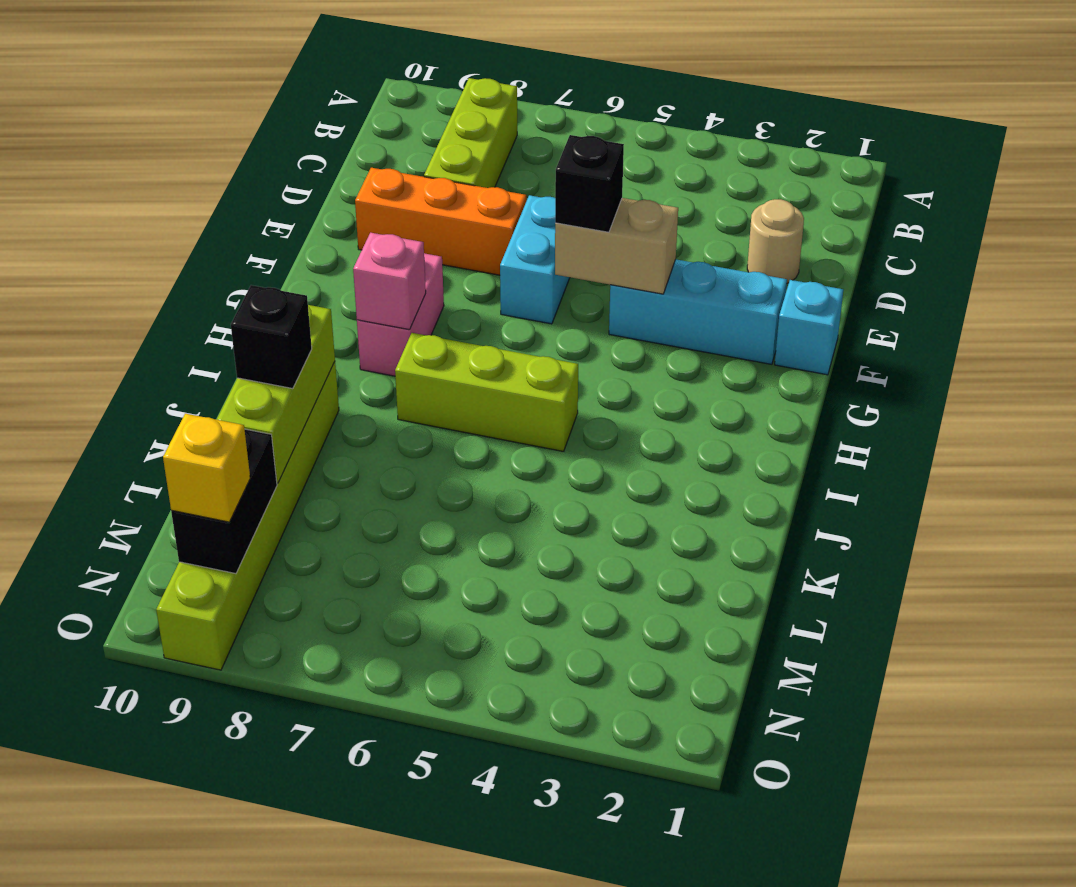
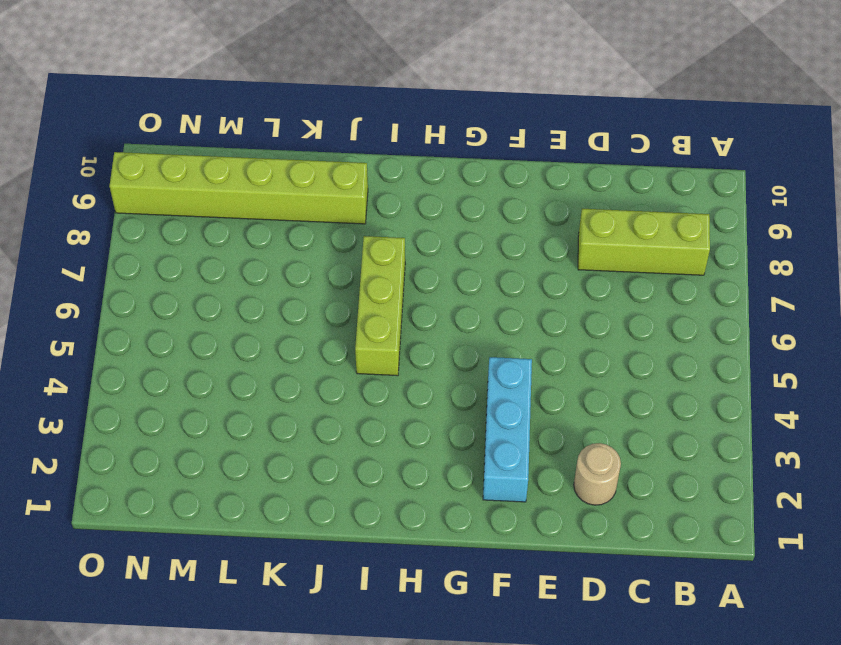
none -> cyan brick E6:F6 level 1
none -> orange brick E7:E9 level 1
none -> cyan brick F1 level 1

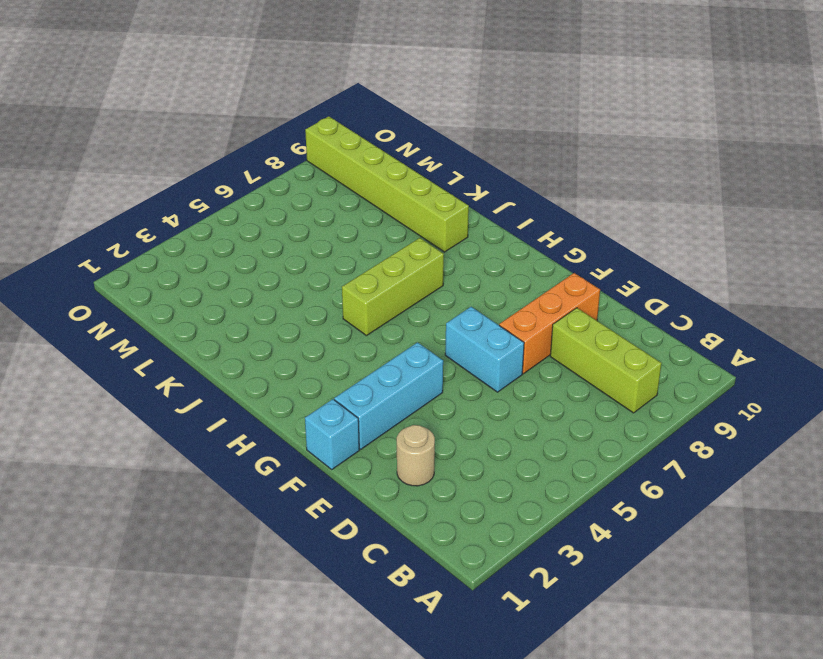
none -> pink brick G8:H8 level 1
none -> tan brick F4:F5 level 2
none -> pink brick H8 level 2

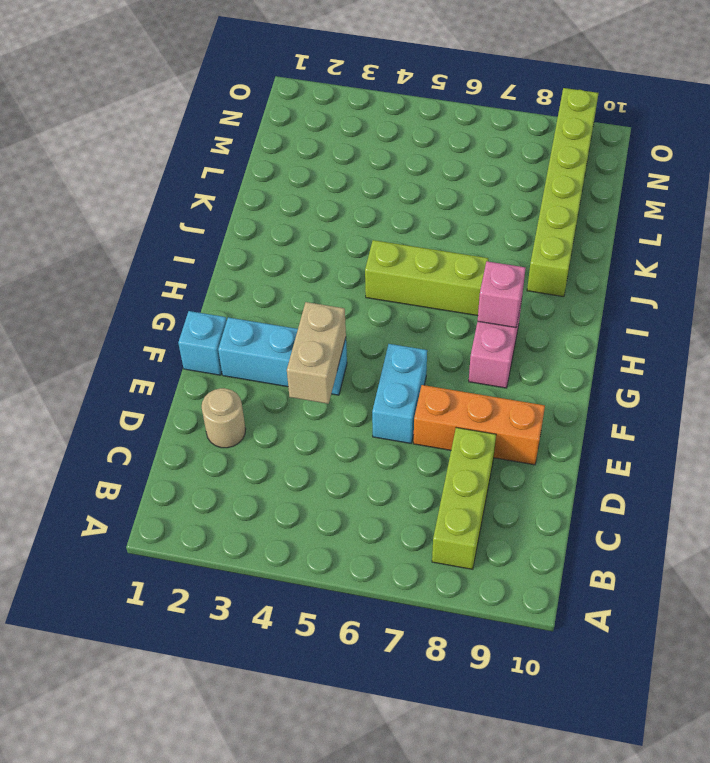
tan brick E4:F4 level 2 -> tan brick F4:F5 level 2
none -> lime brick J9:L9 level 2
none -> black brick M9:N9 level 2
none -> black brick F5 level 3

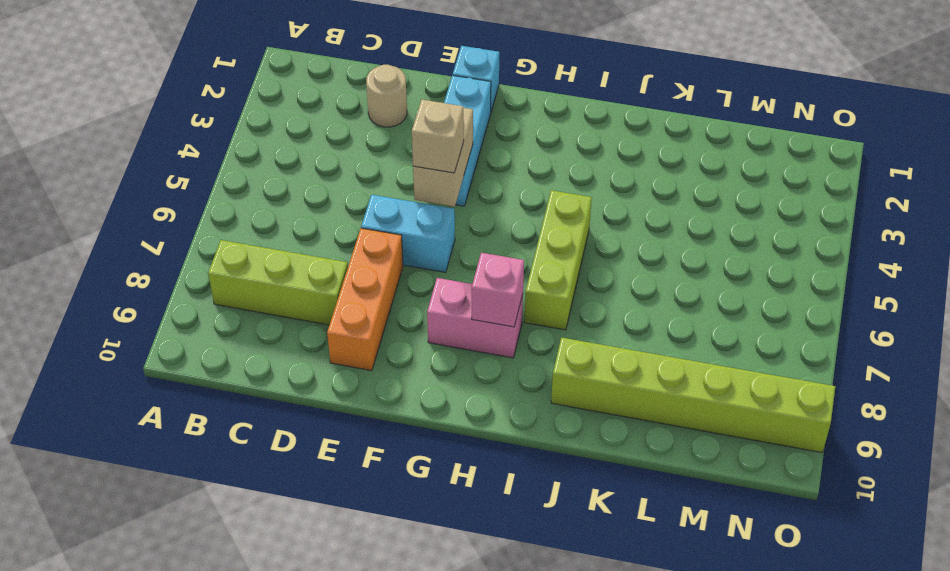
tan brick F5 level 3 -> black brick F5 level 3
none -> lime brick J9:L9 level 2
none -> black brick M9:N9 level 2
none -> black brick K9 level 3

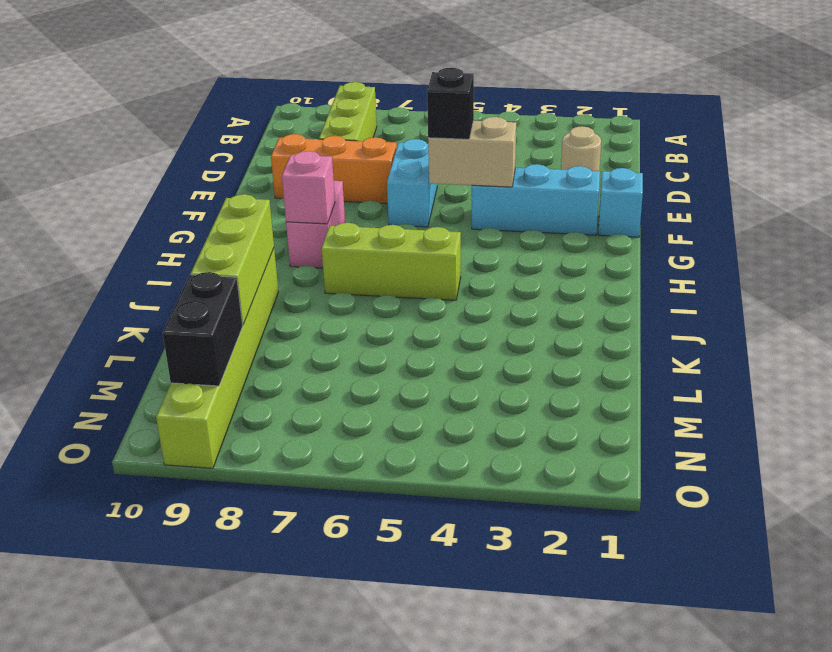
none -> black brick K9 level 3
none -> yellow brick N9 level 3

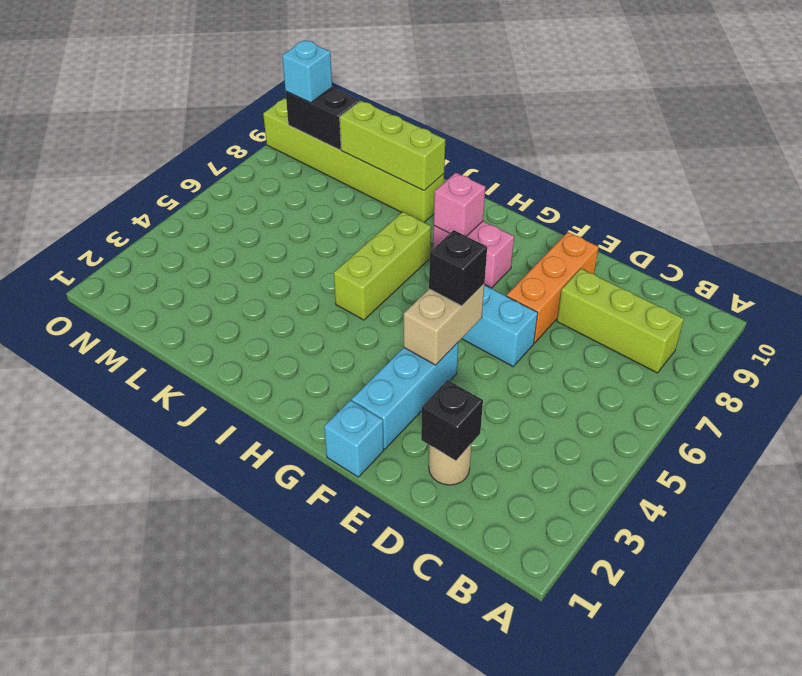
black brick D2 level 2 -> black brick K9 level 3
cyan brick N9 level 3 -> yellow brick N9 level 3

